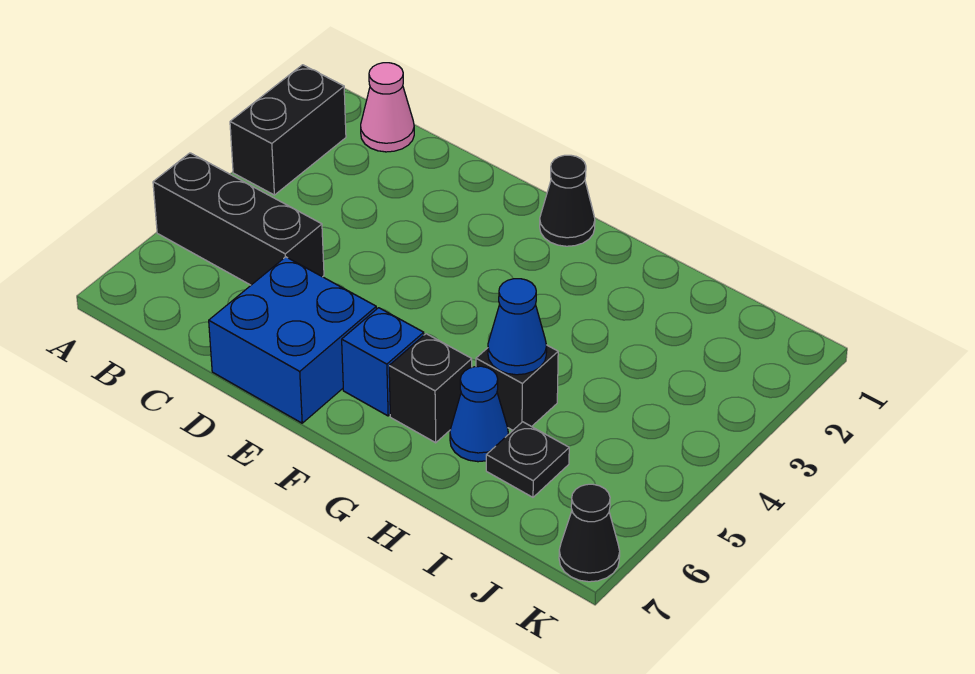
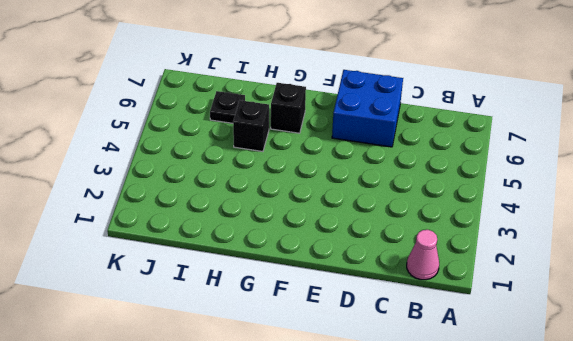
none -> black brick A2:A3 level 1
none -> black brick A5:C5 level 1
none -> black cone F1 level 1

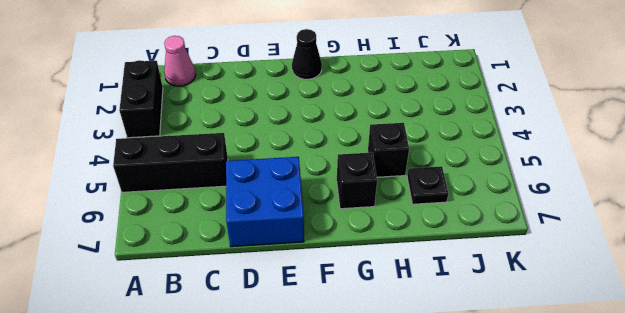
none -> blue brick F6 level 1
none -> blue cone H6 level 1
none -> black cone K7 level 1

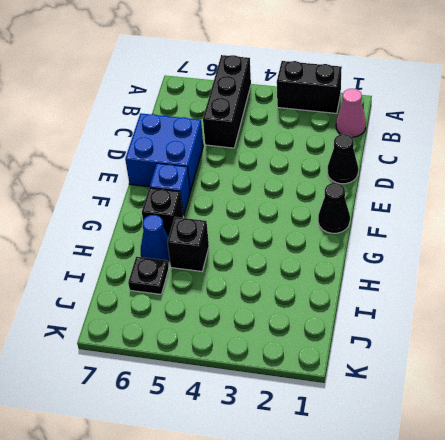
black cone D1 level 1 -> black cone K7 level 1
none -> blue cone H5 level 2

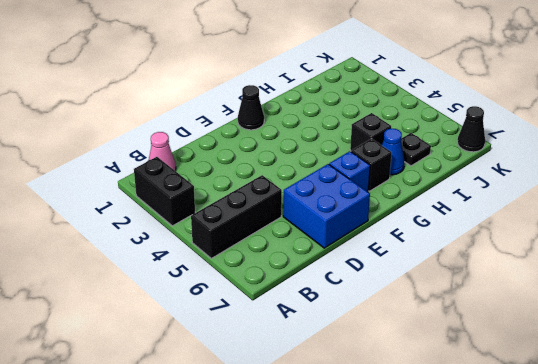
none -> blue cone H5 level 2

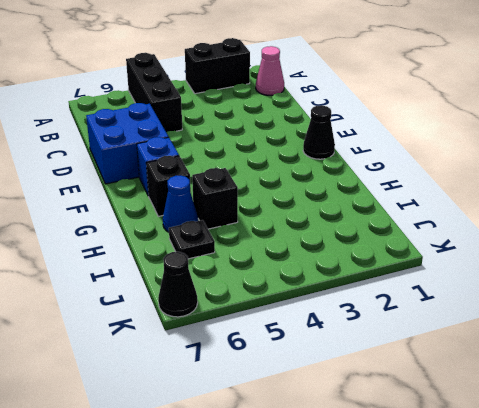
none -> blue cone H5 level 2

